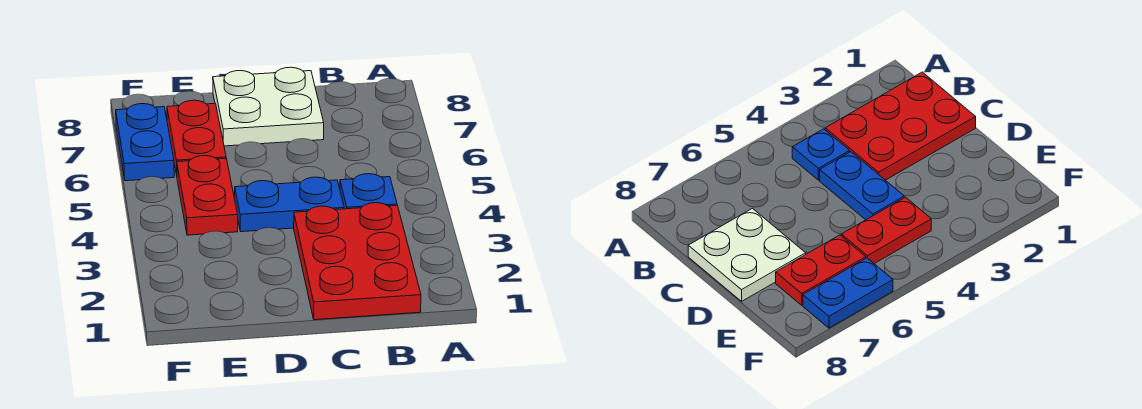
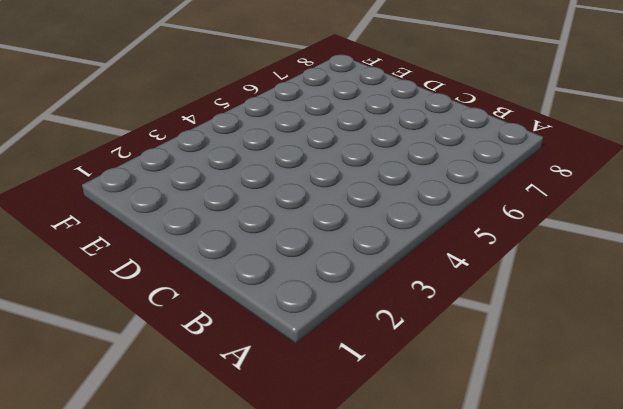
none -> red plate B1:C3 level 1
none -> blue plate B4 level 1

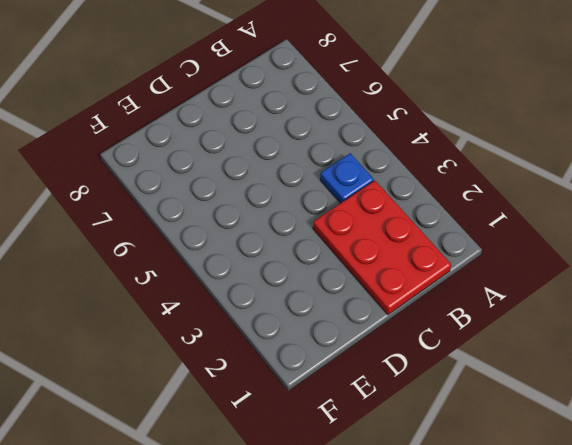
none -> blue plate C4:D4 level 1
none -> white plate C7:D8 level 1

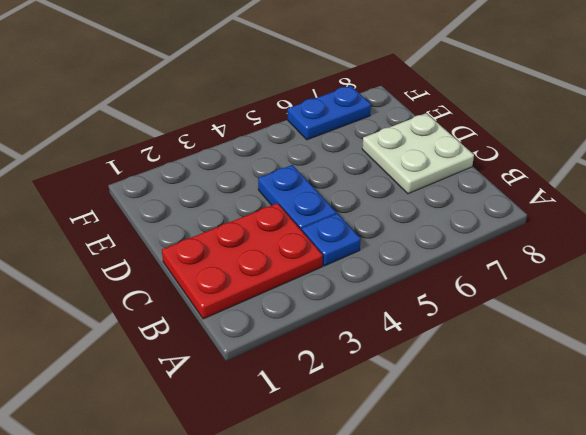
none -> red plate E4:E5 level 1
none -> red plate E6:E7 level 1

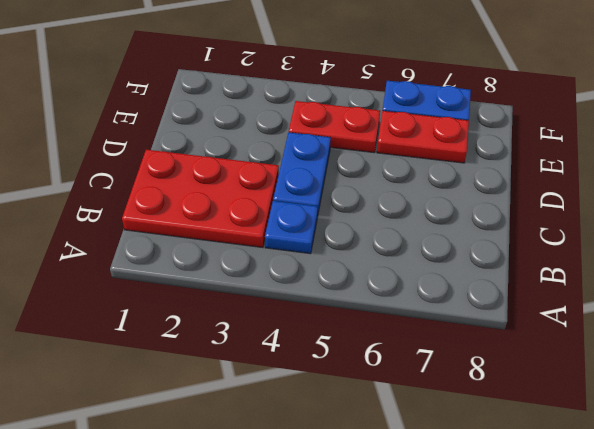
none -> white plate C7:D8 level 1

